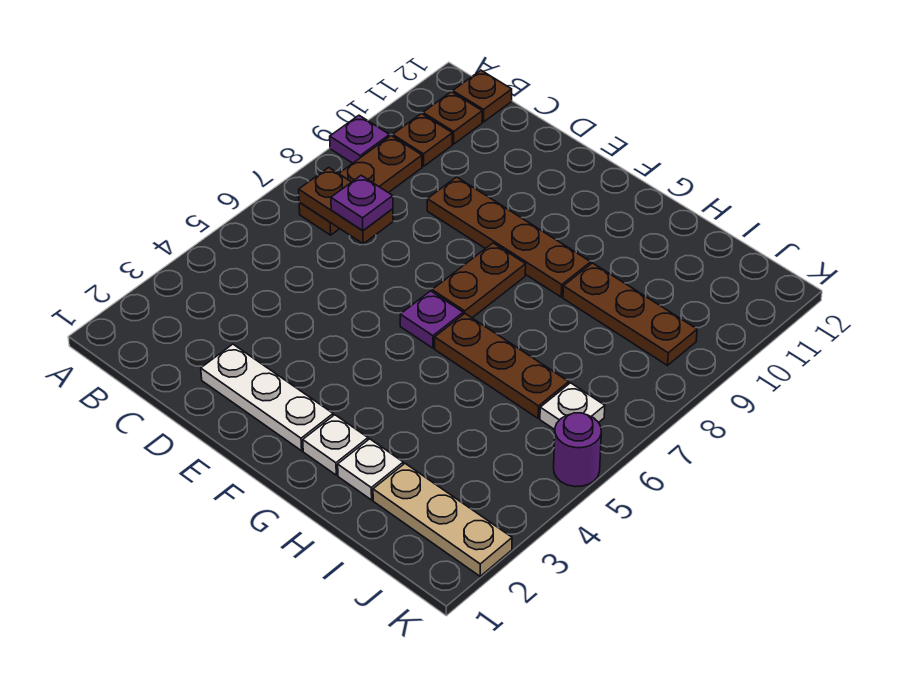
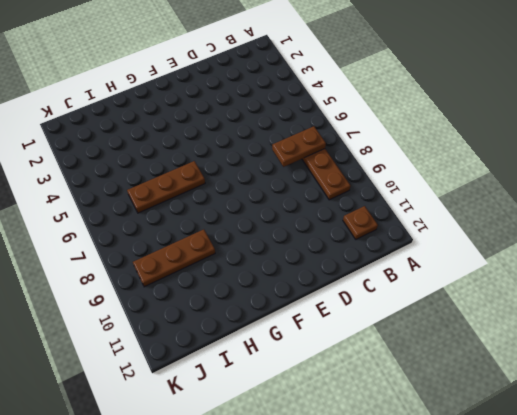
none -> purple plate A9 level 1
none -> brown plate B10 level 1
none -> brown plate B12 level 1

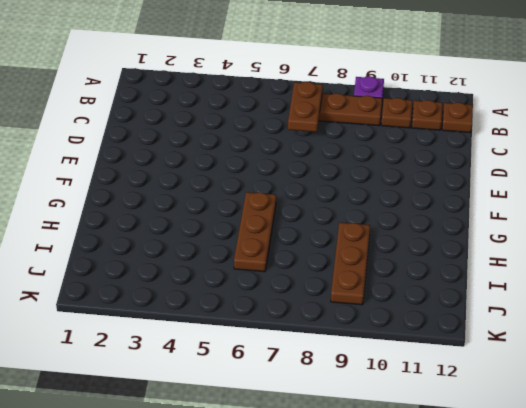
none -> white plate D2:F2 level 1
none -> brown plate D9:G9 level 1
none -> purple plate F6 level 1

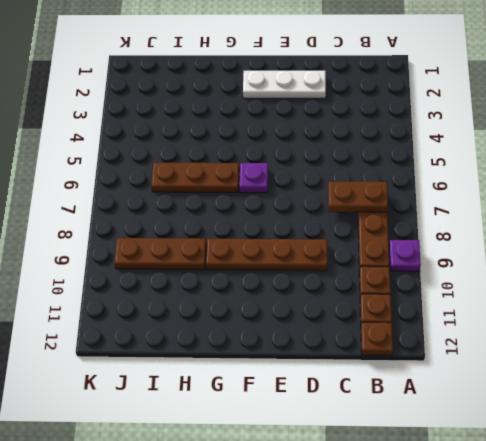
none -> brown plate F7:F8 level 1
none -> white plate G2 level 1
none -> white plate H2 level 1

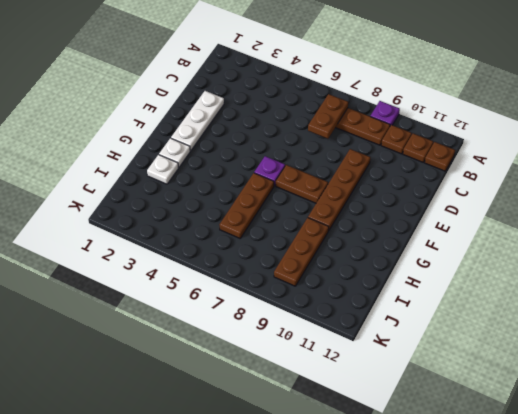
none -> tan plate I2:K2 level 1
none -> white plate J6 level 1
none -> purple round brick K5 level 1

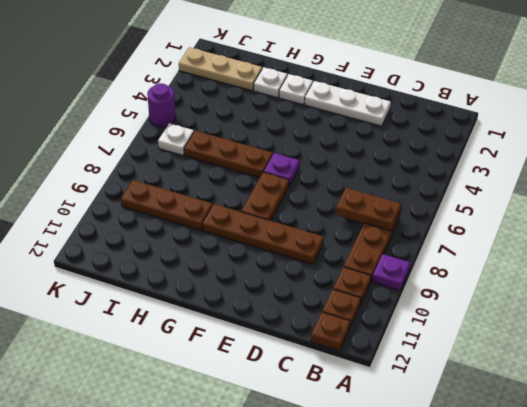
none -> purple plate C7 level 3

